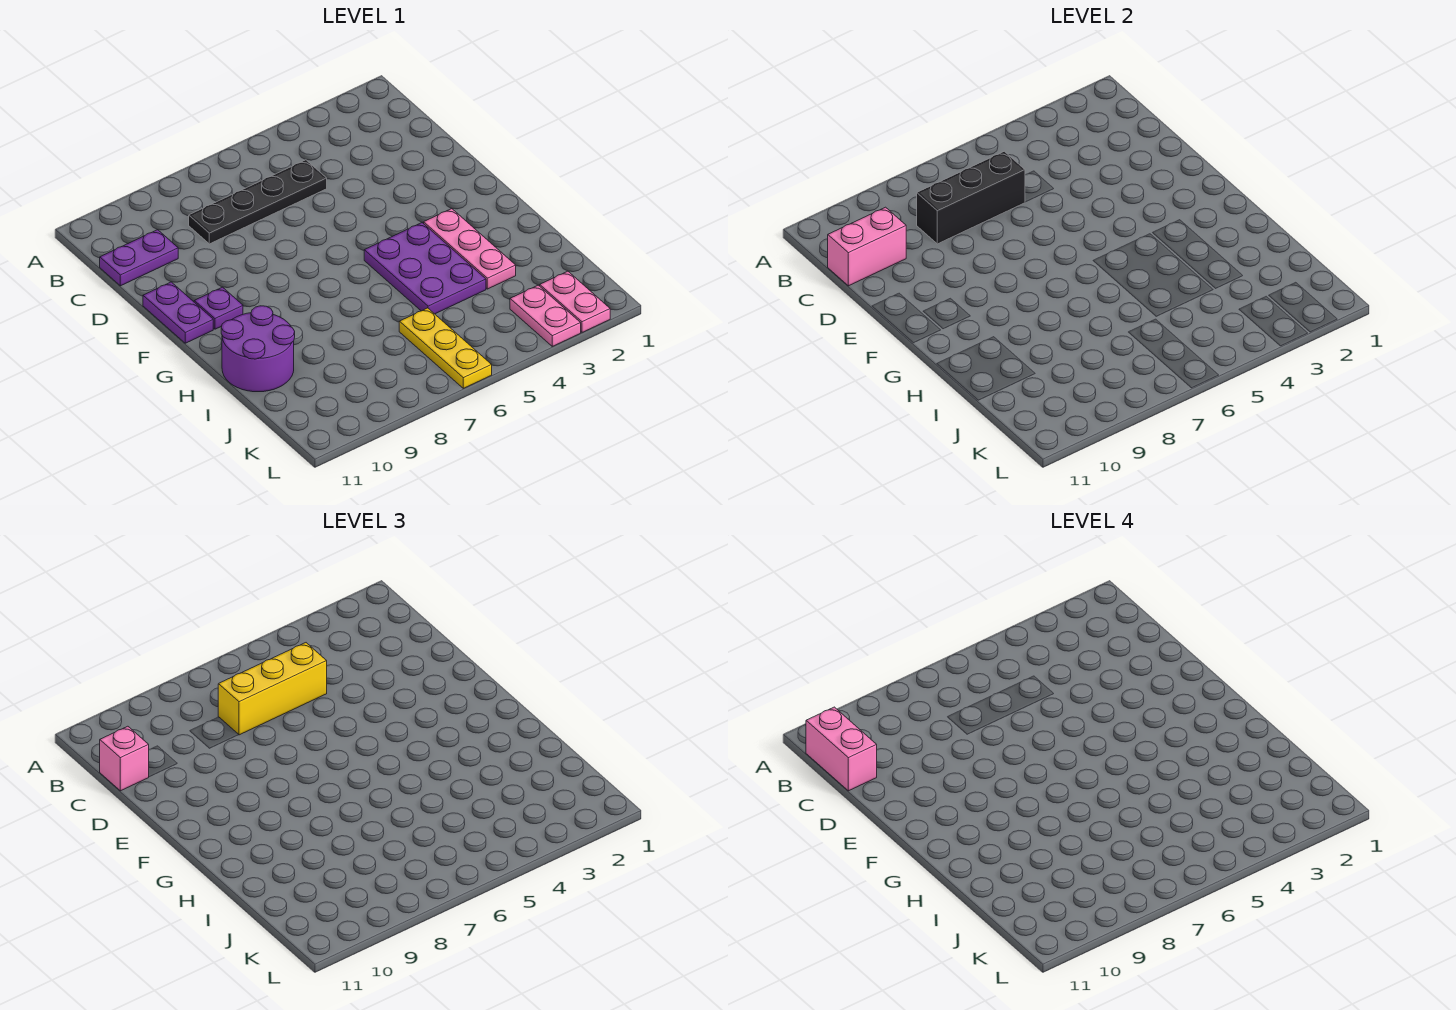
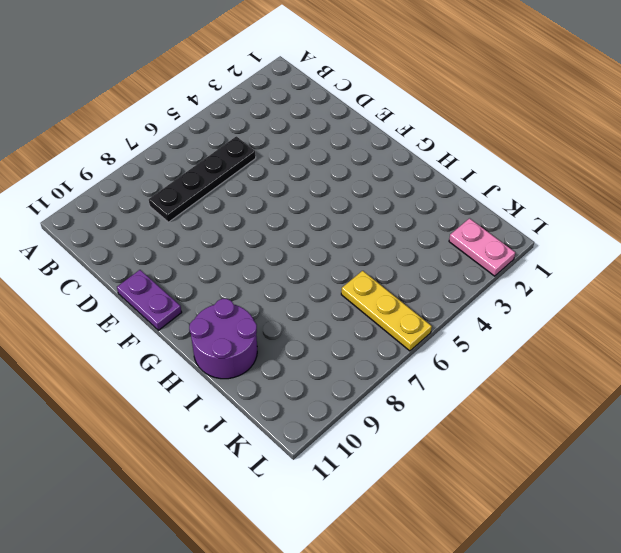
none -> purple plate C10:C11 level 1
none -> purple plate F10 level 1
none -> pink plate G3:I3 level 1

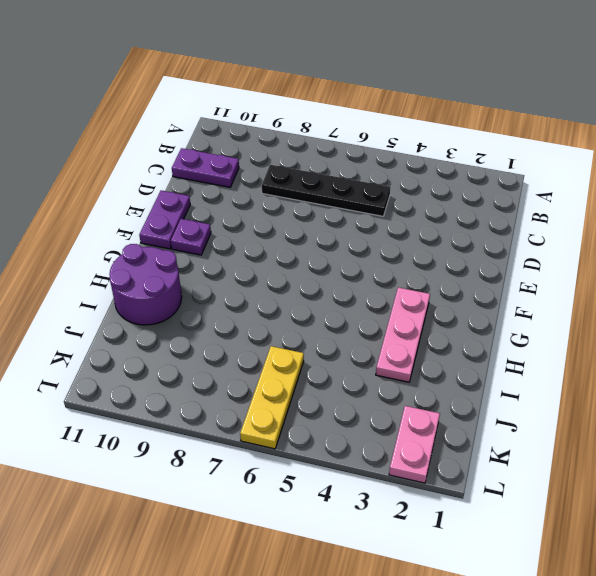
none -> purple plate G4:I5 level 1
none -> pink plate K3:L3 level 1
none -> black brick C6:C8 level 2

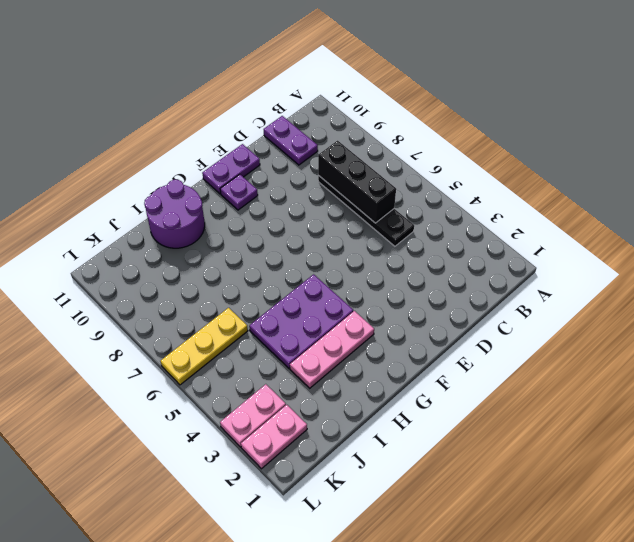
none -> pink brick C10:C11 level 2
none -> yellow brick C5:C7 level 3
none -> pink brick C11 level 3

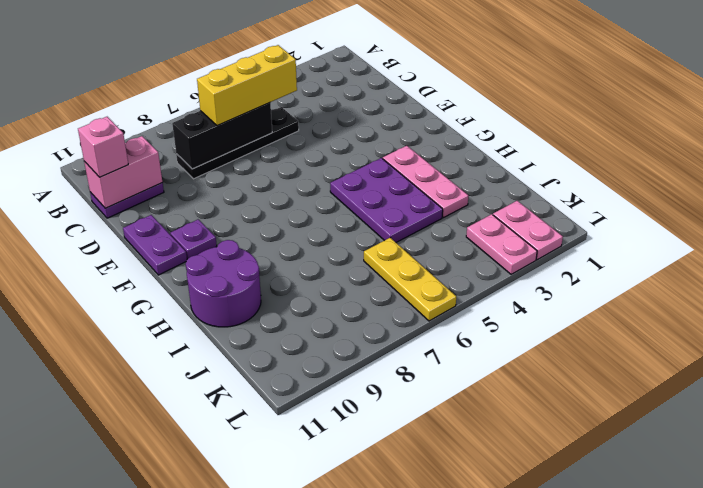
none -> pink brick B11:C11 level 4

